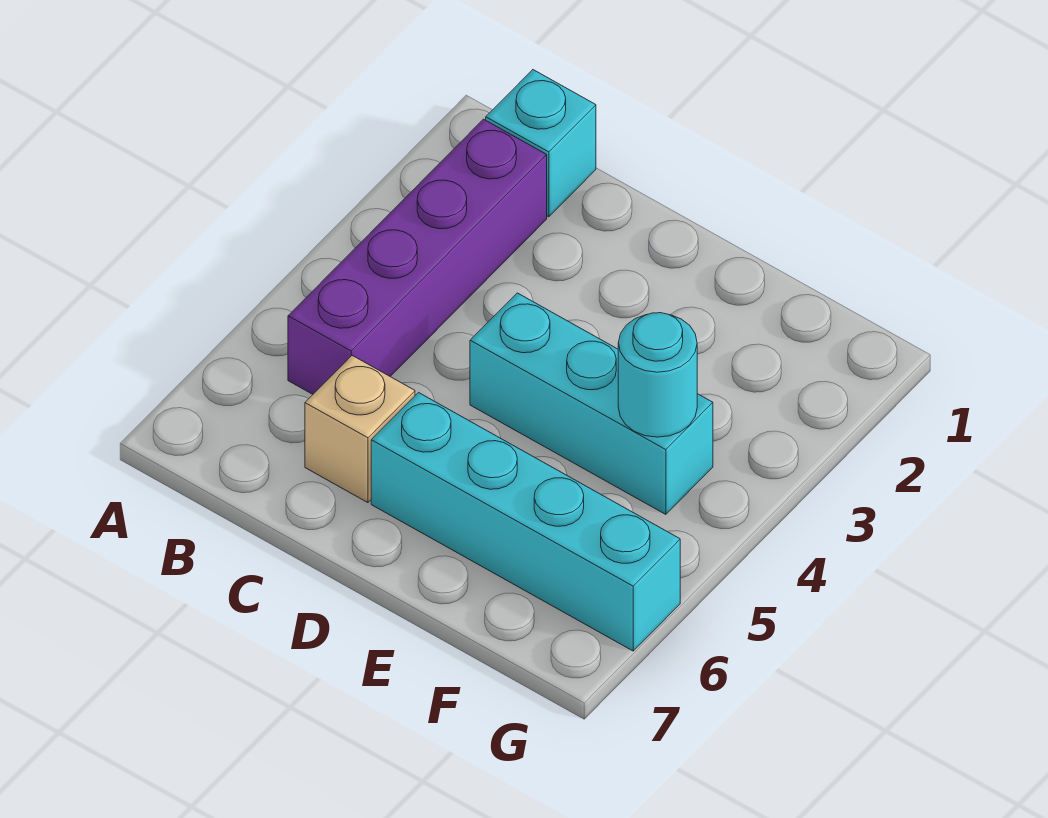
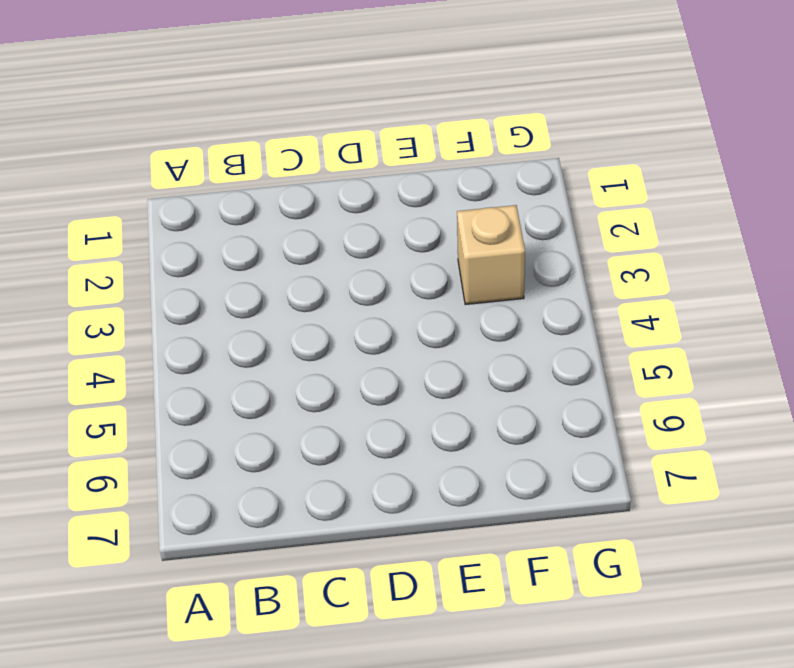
tan brick F3 level 1 -> tan brick C6 level 1
none -> cyan brick B1 level 1
none -> purple brick B2:B5 level 1

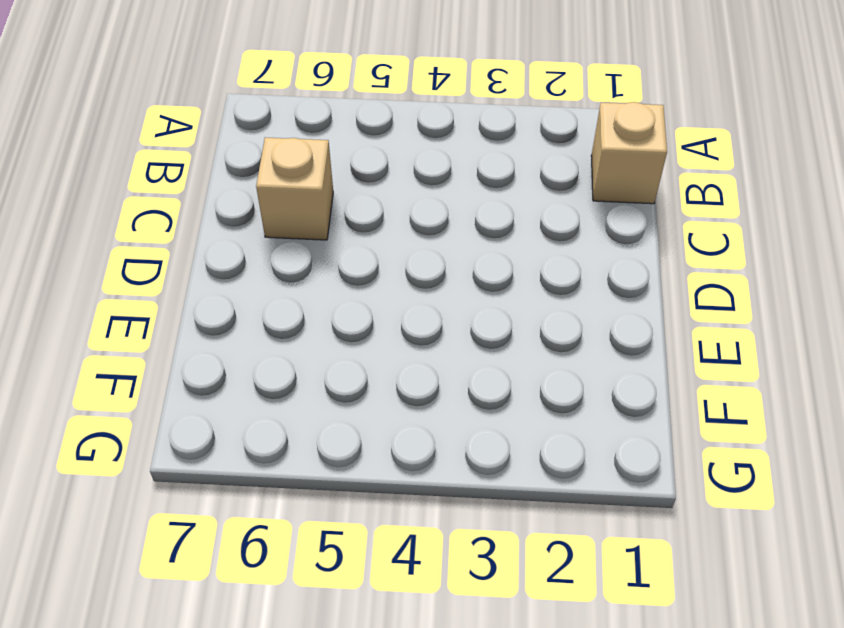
tan brick B1 level 1 -> cyan brick B1 level 1
none -> purple brick B2:B5 level 1
none -> cyan brick D4:F4 level 1

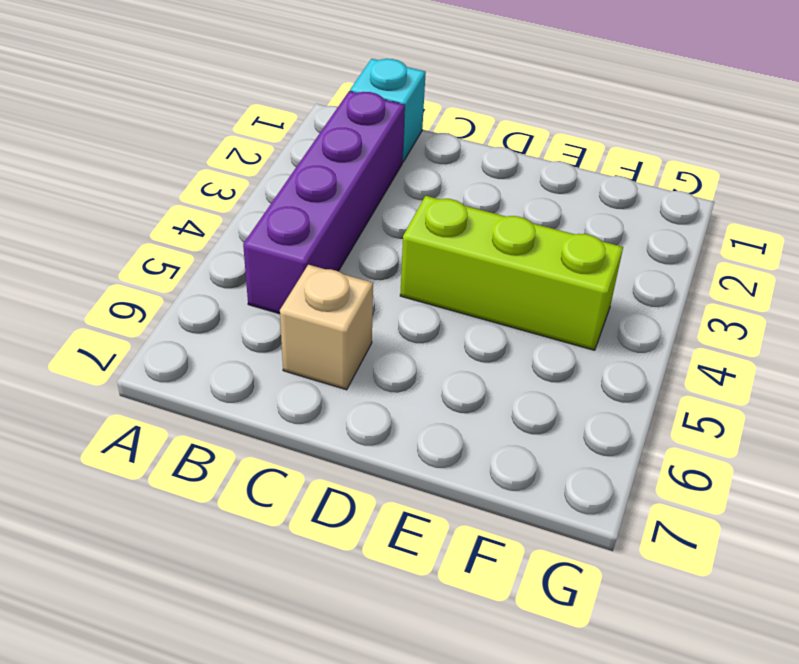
lime brick D4:F4 level 1 -> cyan brick D4:F4 level 1
none -> cyan brick D6:G6 level 1
none -> cyan round brick F4 level 2

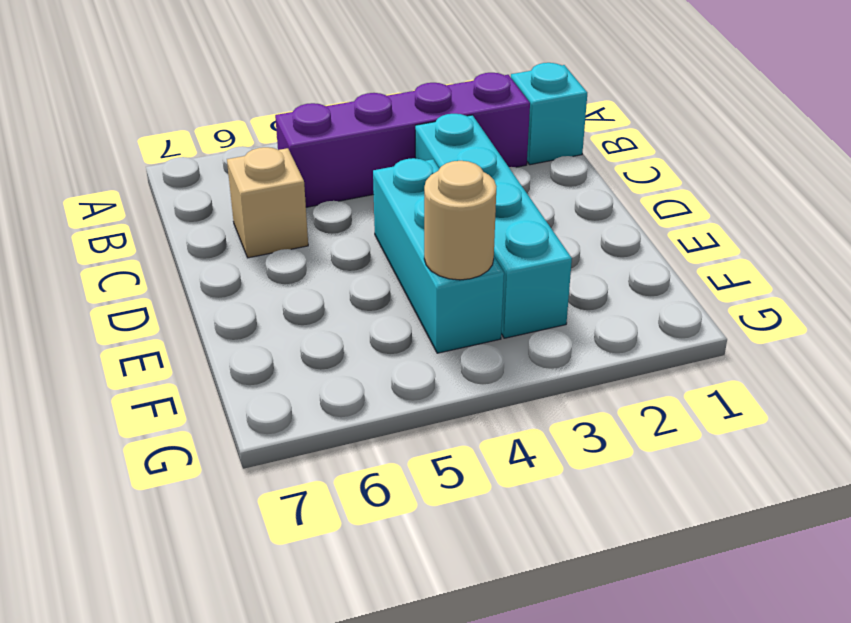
cyan brick C3:F3 level 1 -> cyan brick D6:G6 level 1
tan round brick F4 level 2 -> cyan round brick F4 level 2

